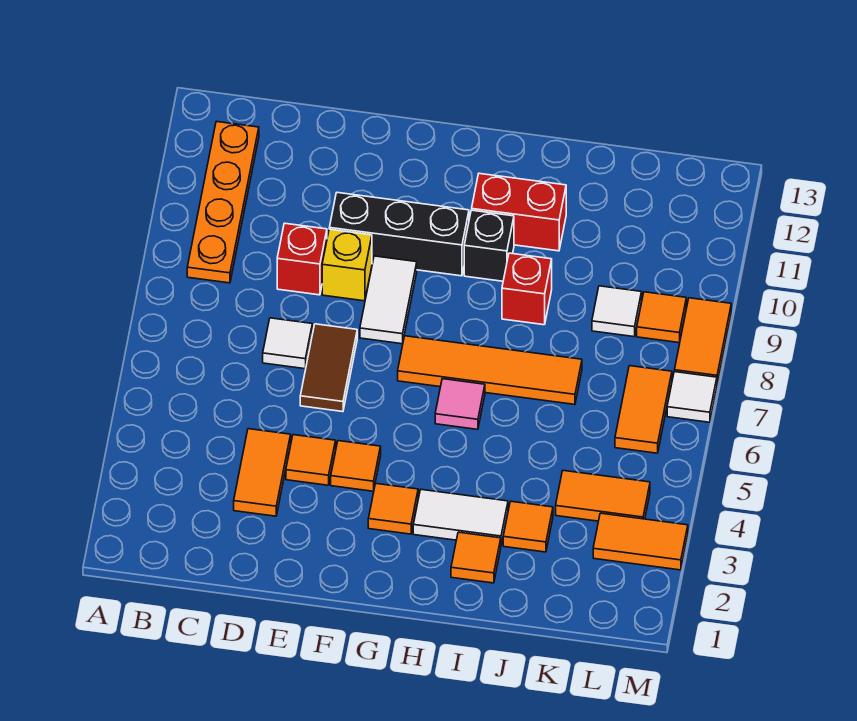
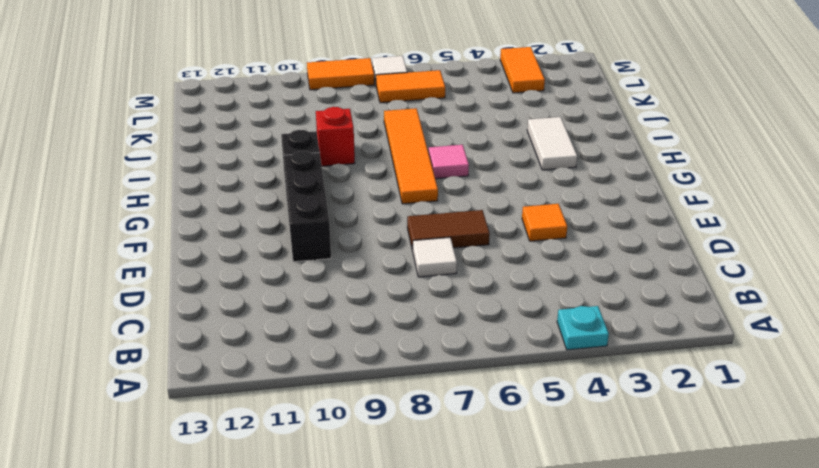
cyan plate A4 level 1 -> none
none -> orange plate B9:B12 level 1
none -> orange tile D3:D4 level 1
none -> red brick D9 level 1

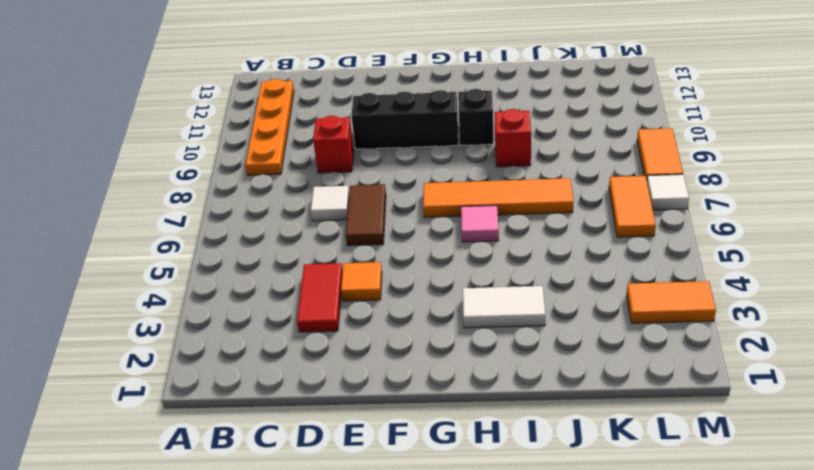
red tile D3:D4 level 1 -> orange tile D3:D4 level 1
none -> yellow brick E9 level 1
none -> orange tile F4 level 1
none -> white tile F8:F9 level 1

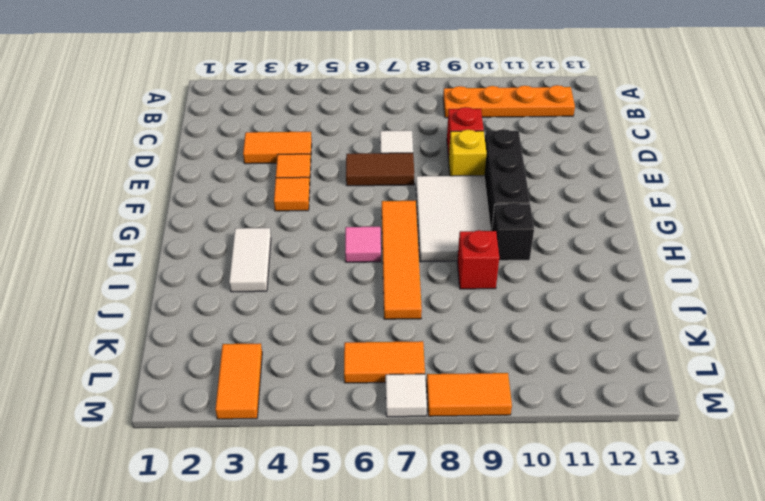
white tile F8:H9 level 1 -> white tile F8:F9 level 1
none -> orange tile G3 level 1
none -> red brick H11:I11 level 1
none -> orange tile I2 level 1

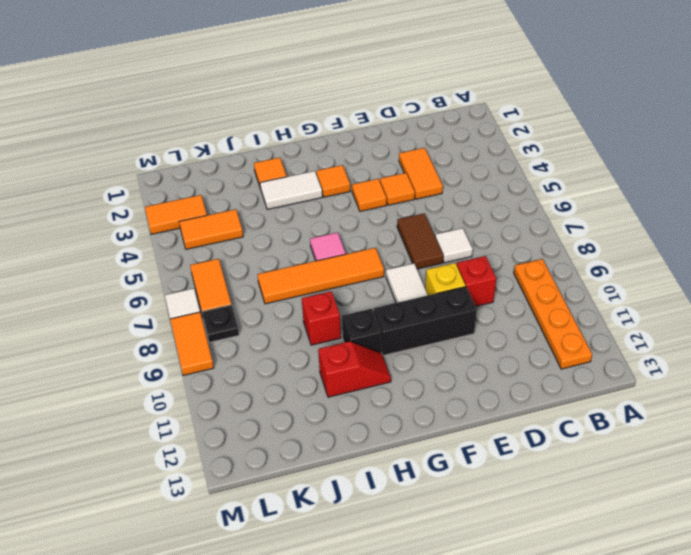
red slope H11:I11 level 1 top I -> red brick H11:I11 level 1
black plate L8 level 1 -> none
none -> orange tile J3 level 1
none -> white tile K9 level 1
none -> orange tile L9 level 1

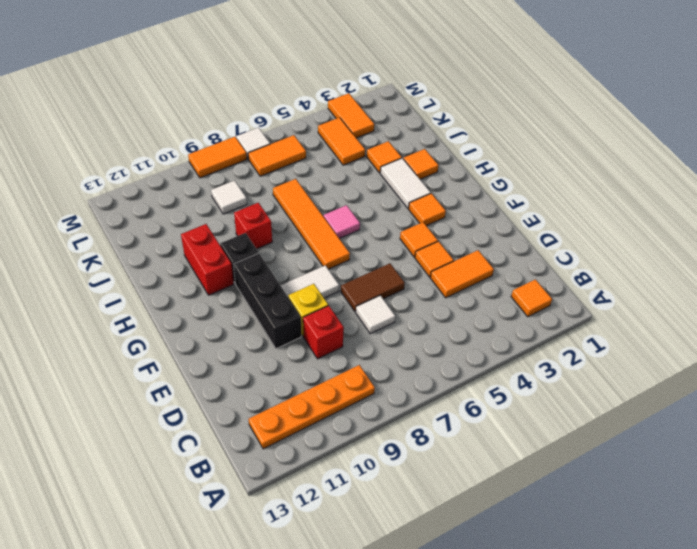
orange tile B2 level 1 -> orange tile L9 level 1

